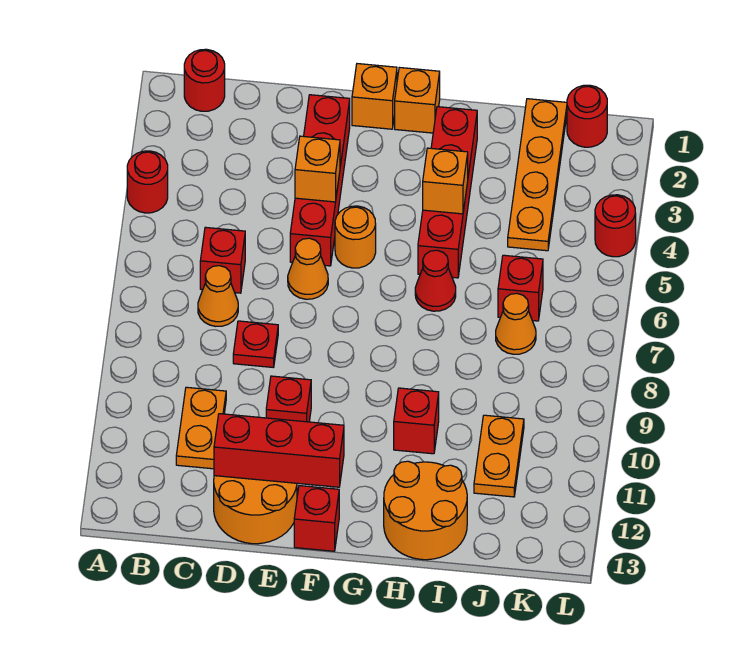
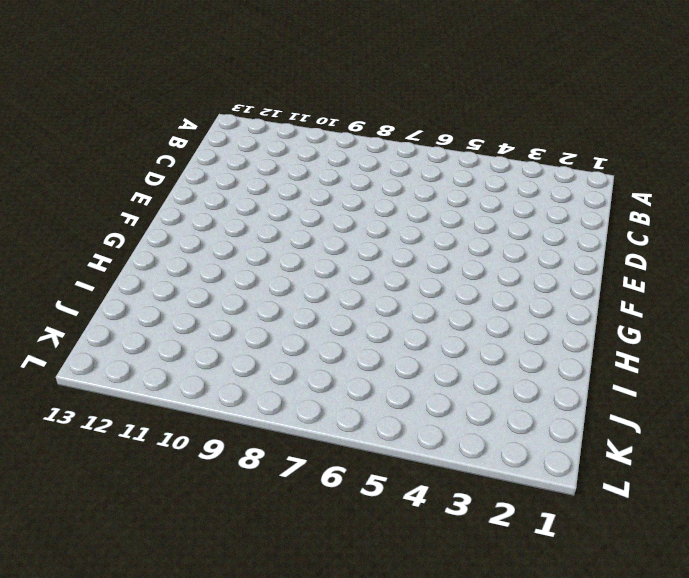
none -> red round brick A4 level 1
none -> red round brick B1 level 1
none -> red brick C6 level 1

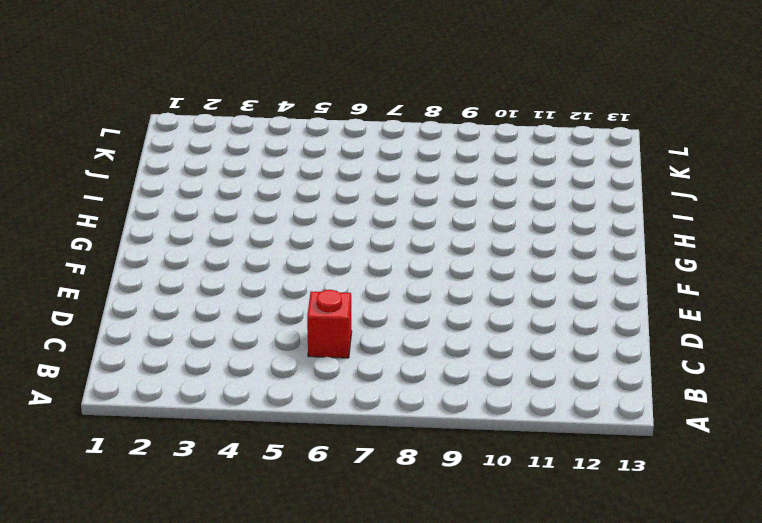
none -> red round brick A4 level 1
none -> red round brick B1 level 1
none -> orange cone C7 level 1

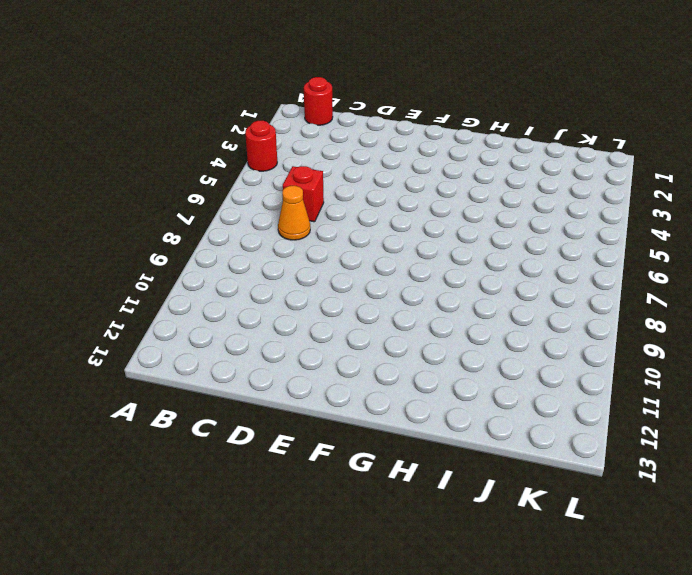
none -> orange plate C10:C11 level 1
none -> red plate D8 level 1
none -> orange round brick D12:E13 level 1

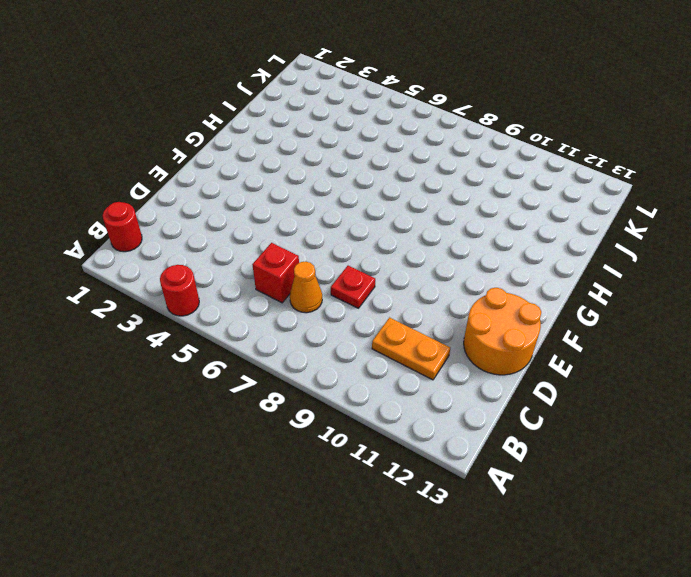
none -> red brick E2:E5 level 1
none -> orange cone E6 level 1
none -> red brick E10 level 1

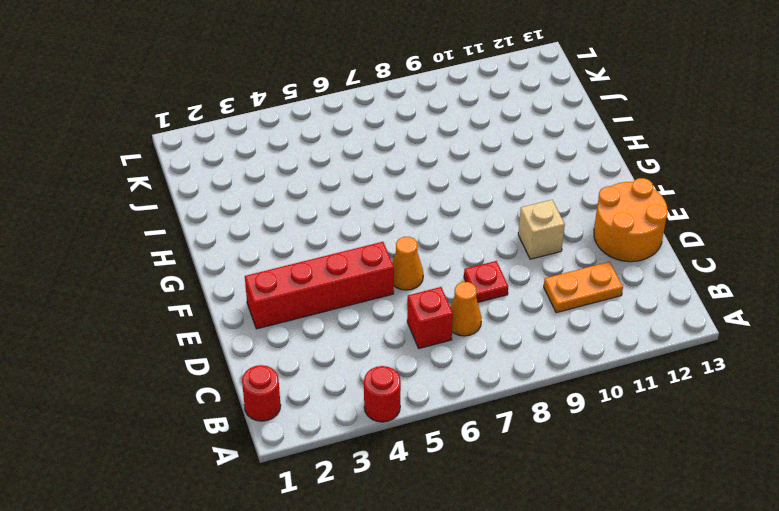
tan brick E10 level 1 -> red brick E10 level 1
none -> orange brick F1 level 1
none -> orange round brick F5 level 1
none -> red brick F13 level 1

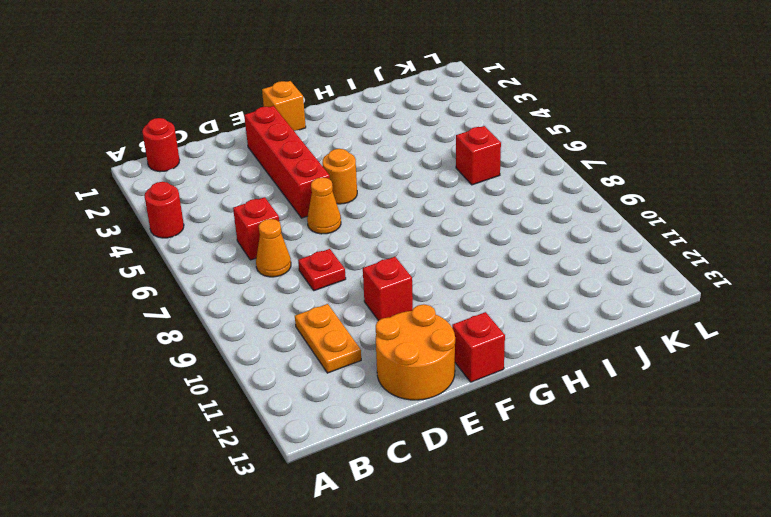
none -> orange brick G1 level 1
none -> red brick H2:H5 level 1
none -> red cone H6 level 1

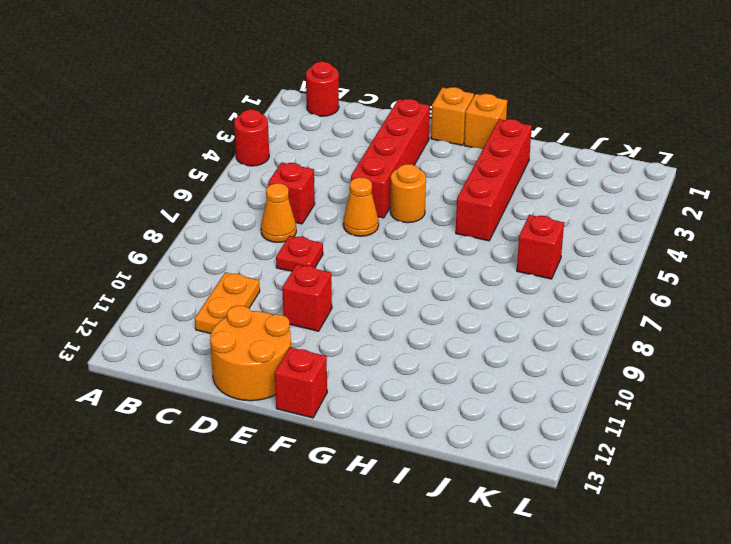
none -> red cone H6 level 1
none -> red brick H10 level 1
none -> orange round brick H12:I13 level 1

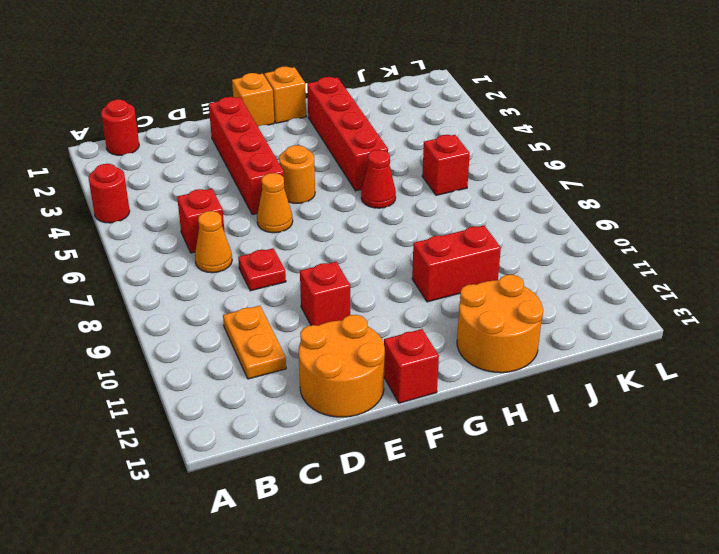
red brick H10:I10 level 1 -> red brick H10 level 1
none -> orange plate J1:J4 level 1
none -> orange cone J7 level 1
none -> orange plate J10:J11 level 1

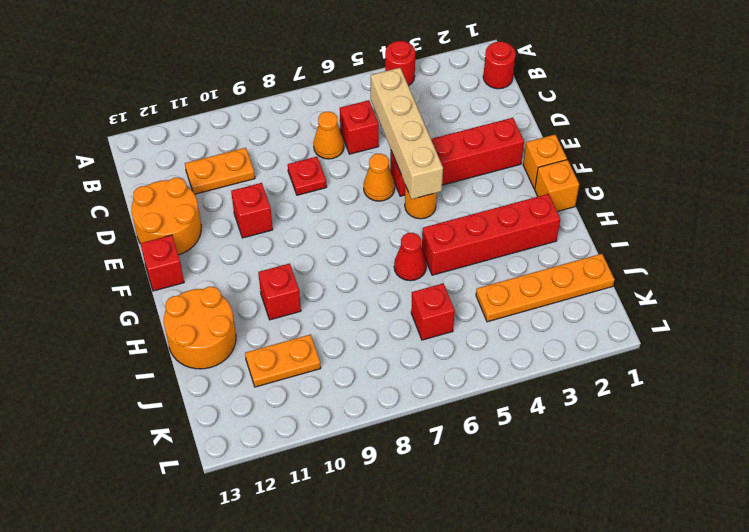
tan brick C5:F5 level 2 -> none
none -> orange cone J7 level 1
none -> red round brick K1 level 1
none -> red round brick L4 level 1

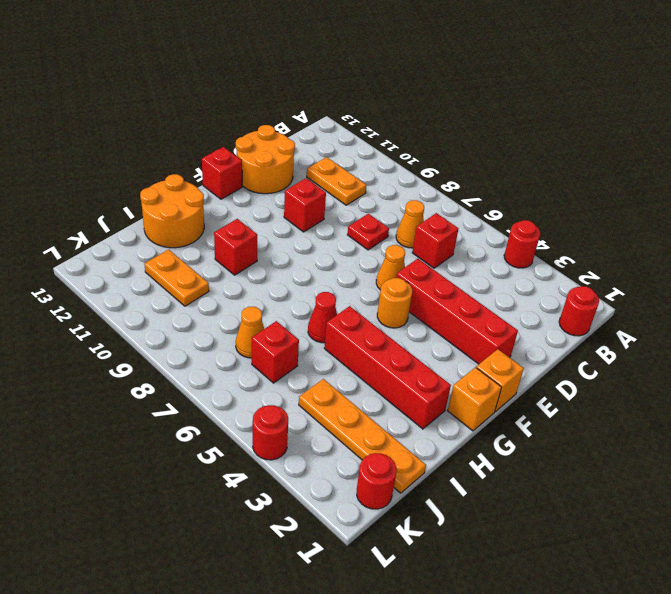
none -> red brick D12:F12 level 2
none -> orange brick E4 level 2
none -> orange brick H4 level 2

